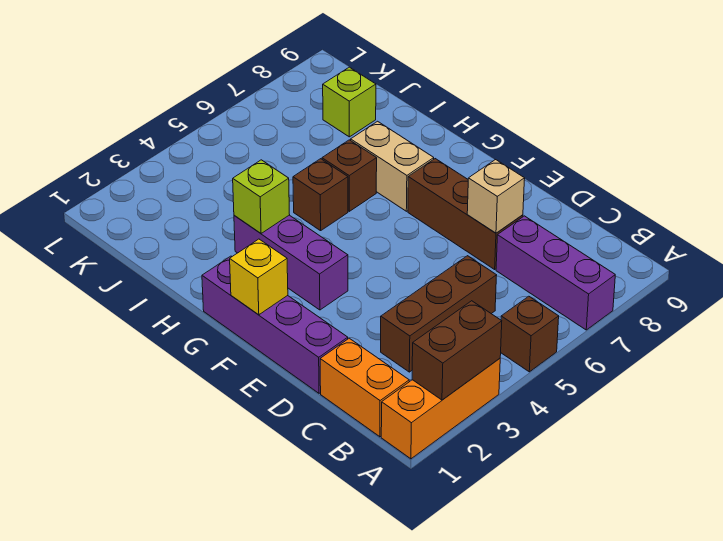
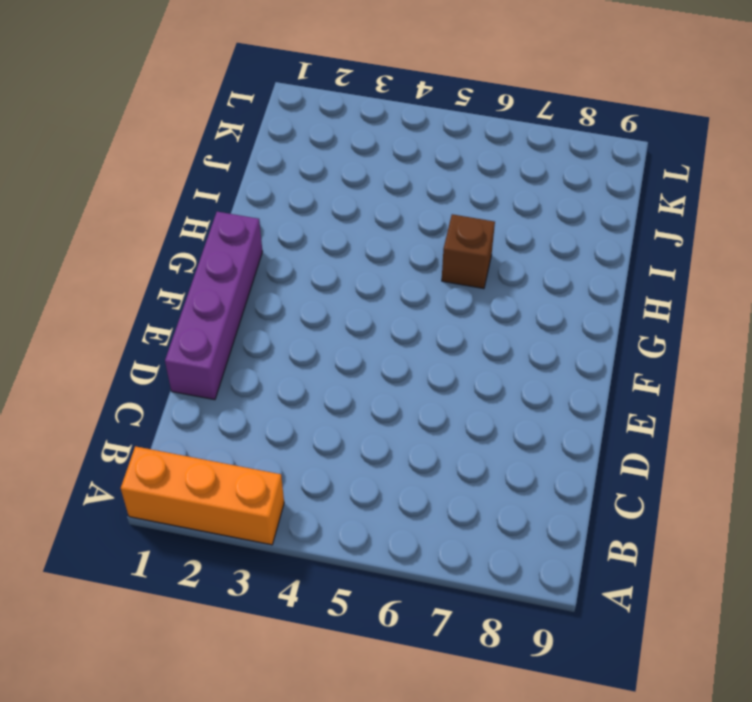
none -> brown brick A5 level 1
none -> purple brick A7:C7 level 1
none -> orange brick B1:C1 level 1

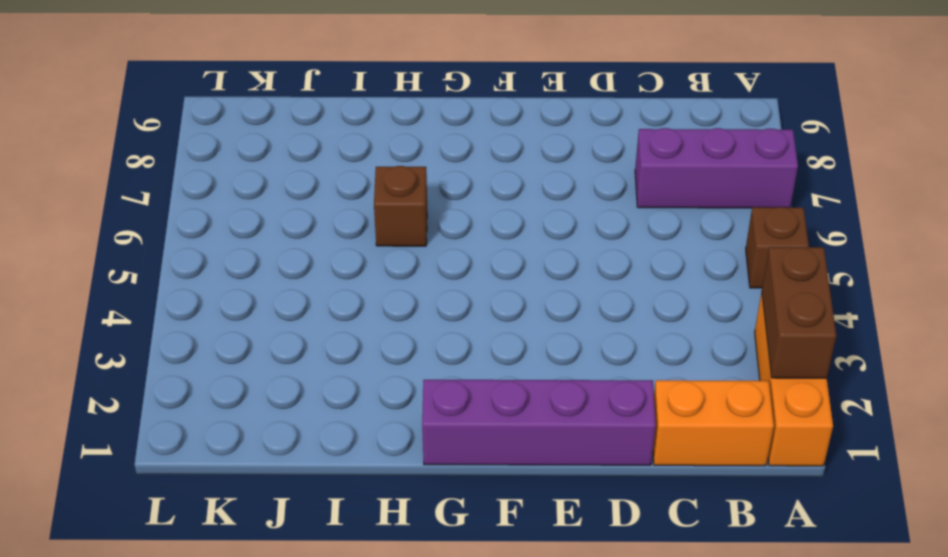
none -> brown brick C3:C5 level 1
none -> brown brick D7:F7 level 1
none -> purple brick F3:H3 level 1

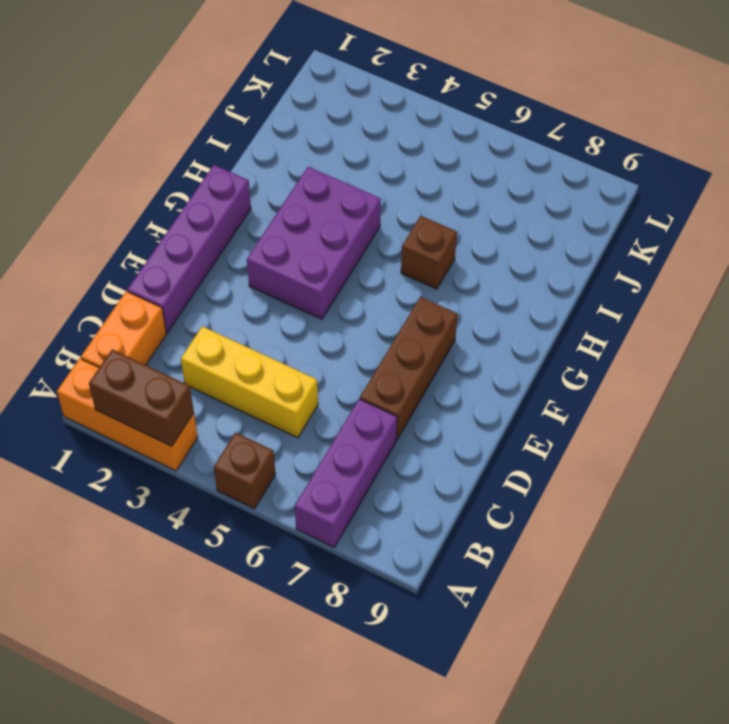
yellow brick C3:C5 level 1 -> brown brick C3:C5 level 1
purple brick F3:H4 level 1 -> purple brick F3:H3 level 1
none -> tan brick G7:H7 level 1
none -> brown brick H5 level 1
none -> lime brick J8 level 1

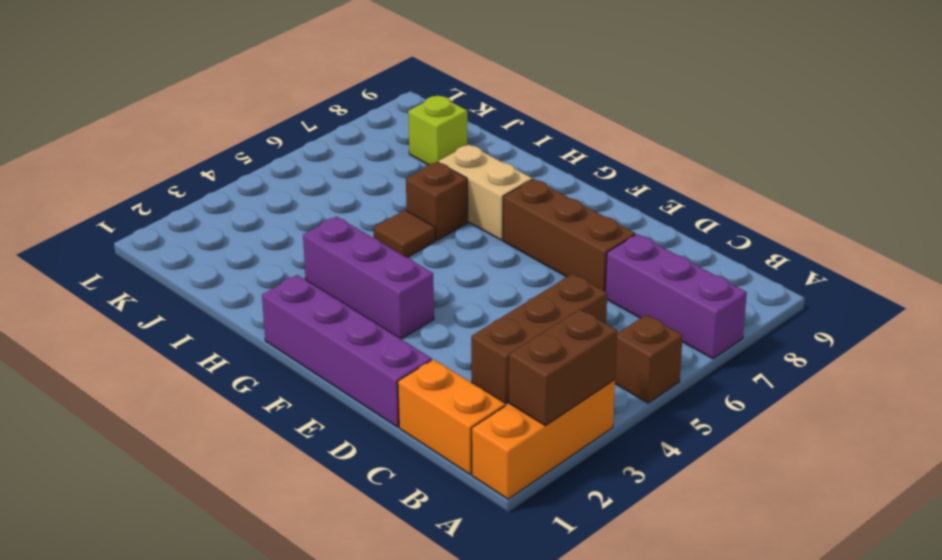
brown tile H5 level 1 -> brown brick H5 level 1
none -> tan brick D7 level 2
none -> yellow brick F1 level 2
none -> lime brick H3 level 2

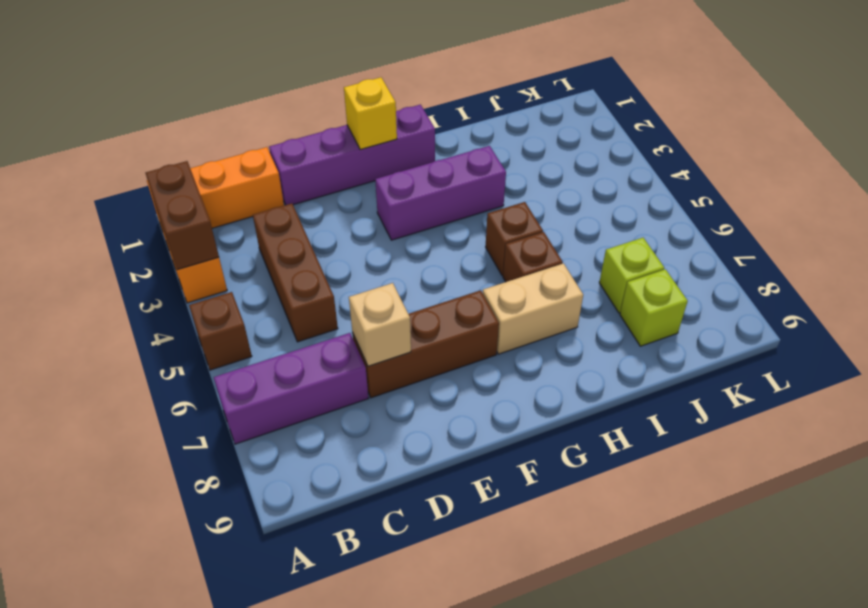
lime brick J7 level 1 -> lime brick H3 level 2

